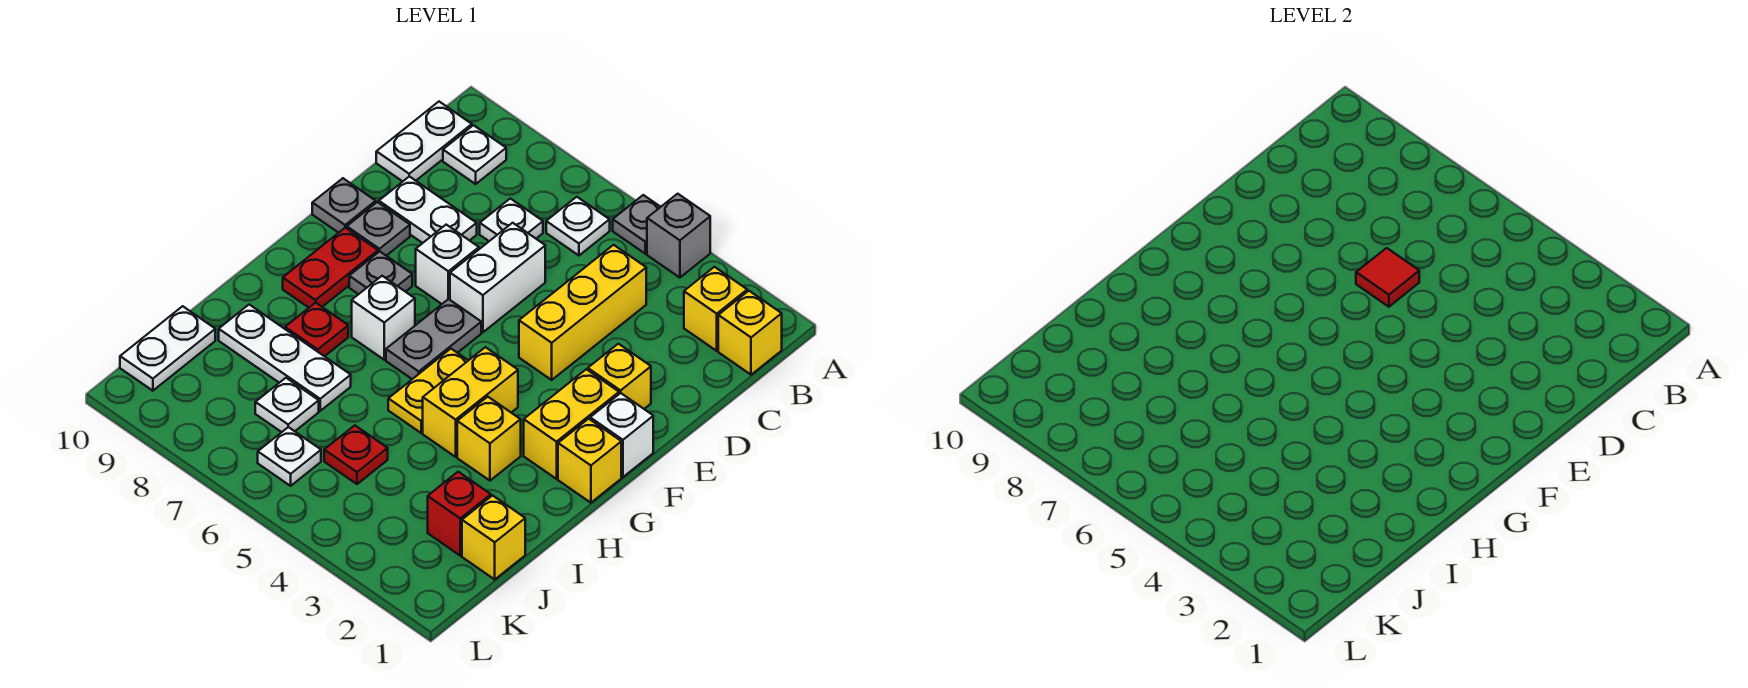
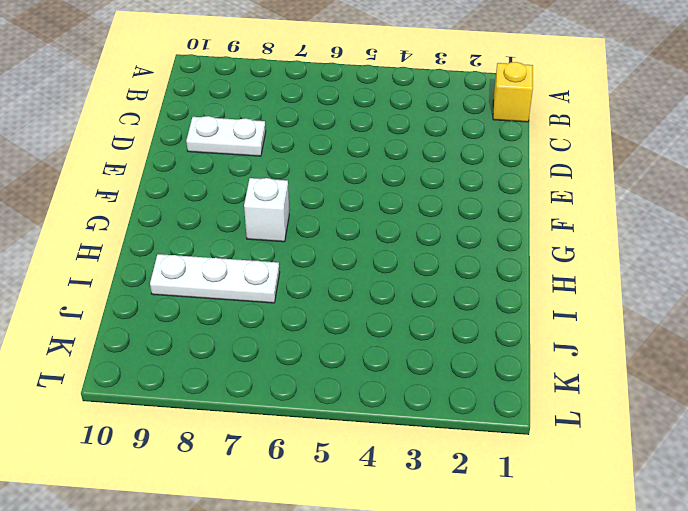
none -> grey brick A4 level 1
none -> grey plate A5 level 1
none -> yellow brick B2 level 1
none -> white plate B6 level 1

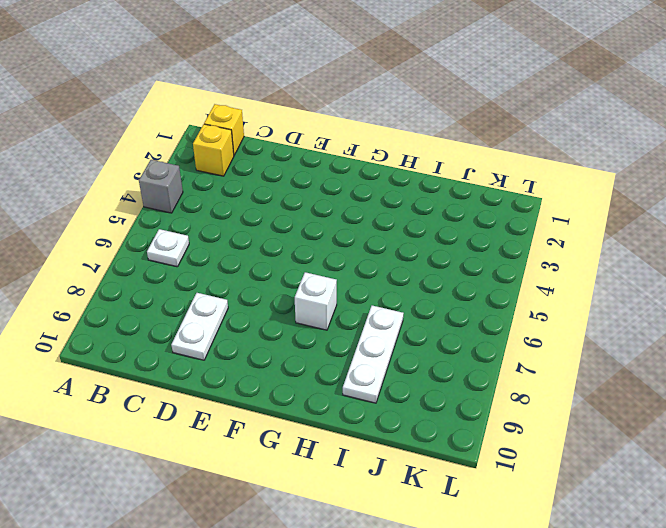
none -> grey plate A5 level 1
none -> white plate B9 level 1
none -> white plate B10:C10 level 1
none -> yellow brick C4:E4 level 1

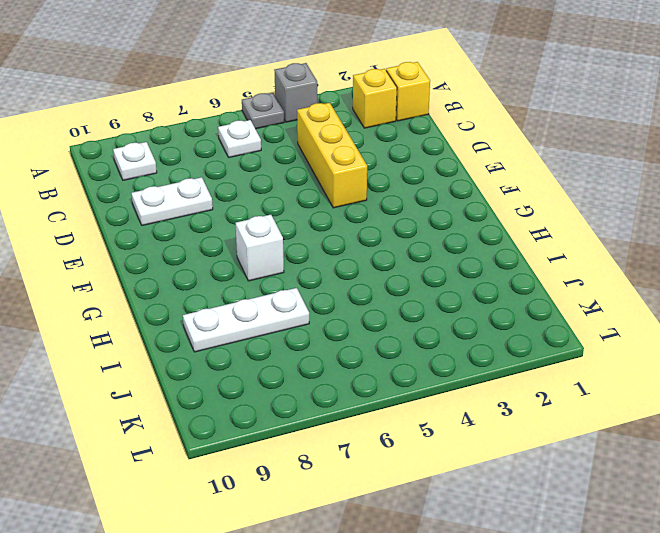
none -> white plate B10:C10 level 1
none -> white plate C7 level 1
none -> white brick D6:E6 level 1
none -> yellow brick E2 level 1

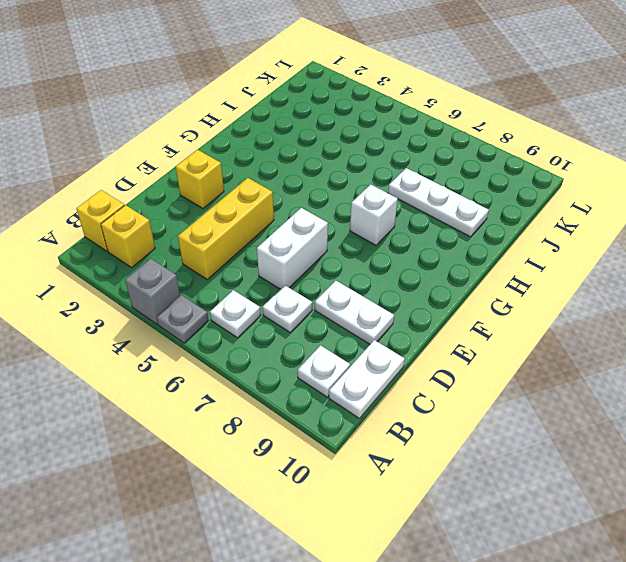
none -> white brick E7 level 1
none -> grey plate E9 level 1
none -> grey plate E10 level 1
none -> white brick F1 level 1

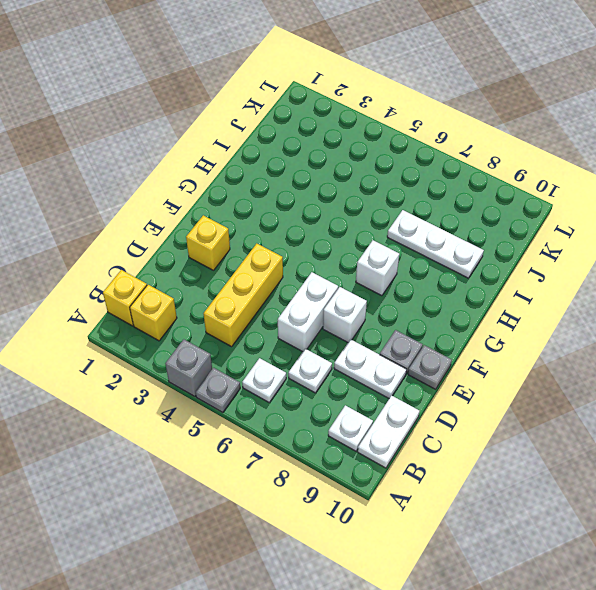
none -> white brick F1 level 1
none -> yellow brick F2:G2 level 1
none -> grey plate F6:G6 level 1
none -> grey plate F8 level 1

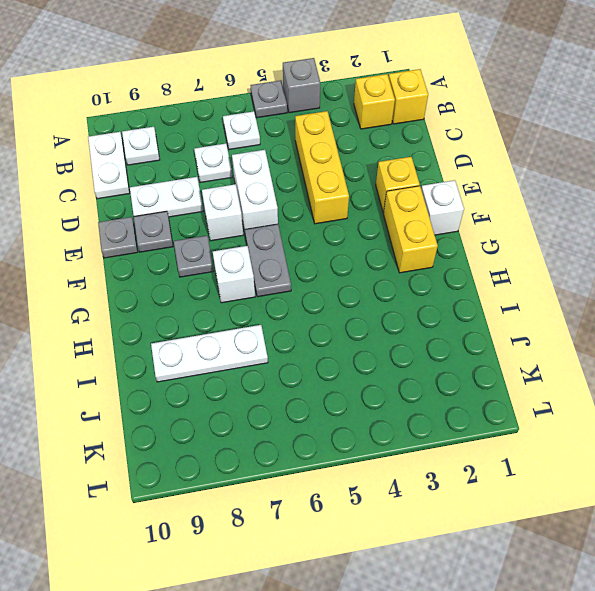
none -> red plate F9:G9 level 1
none -> yellow brick G1 level 1
none -> yellow brick G4:H4 level 1
none -> yellow plate G5:H5 level 1

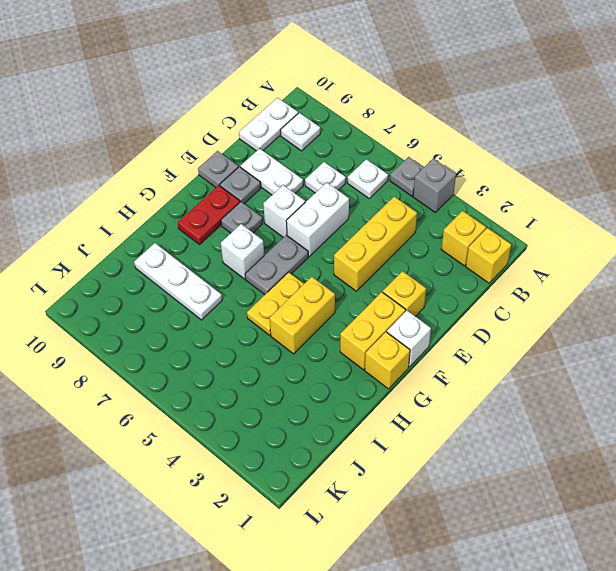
none -> yellow brick H3 level 1
none -> red plate H8 level 1
none -> yellow brick J1 level 1
none -> red brick J2 level 1

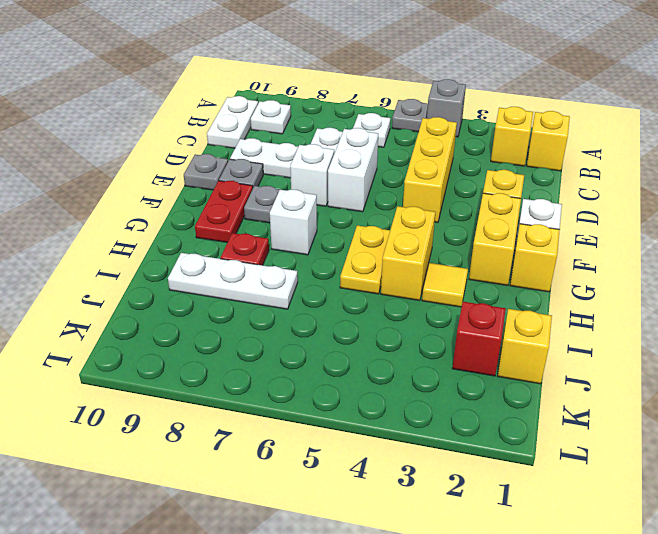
yellow tile H3 level 1 -> yellow brick H3 level 1
none -> grey plate F6:G6 level 1
none -> red plate J5 level 1
none -> white plate J7 level 1
none -> white plate J10:K10 level 1

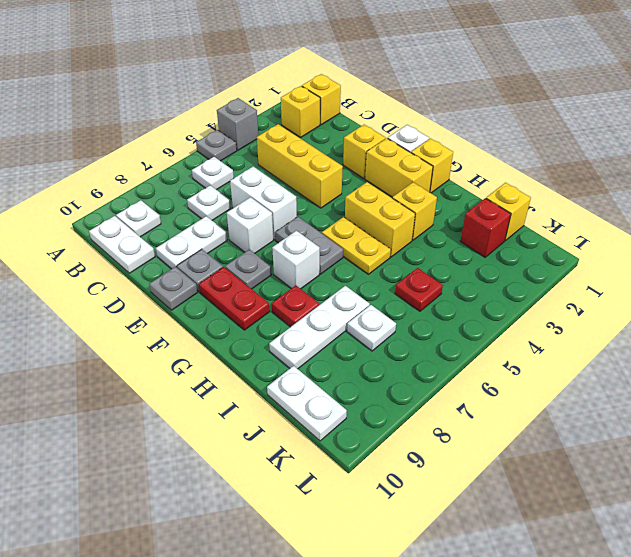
none -> white plate K6 level 1
none -> red tile D6 level 2

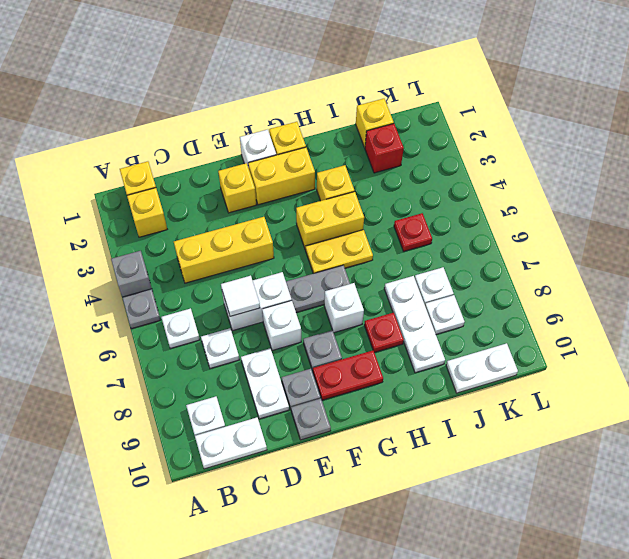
white tile D6 level 2 -> red tile D6 level 2
white plate J8 level 1 -> white plate K6 level 1

